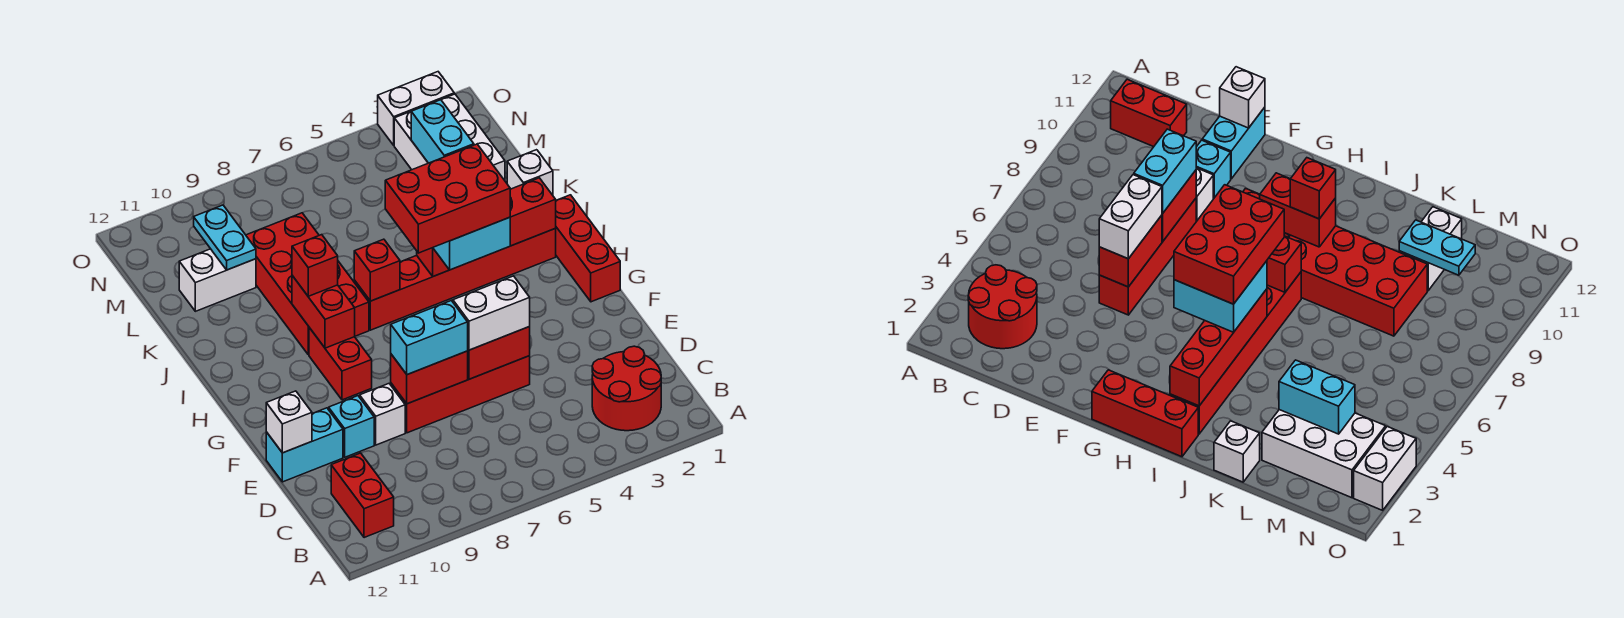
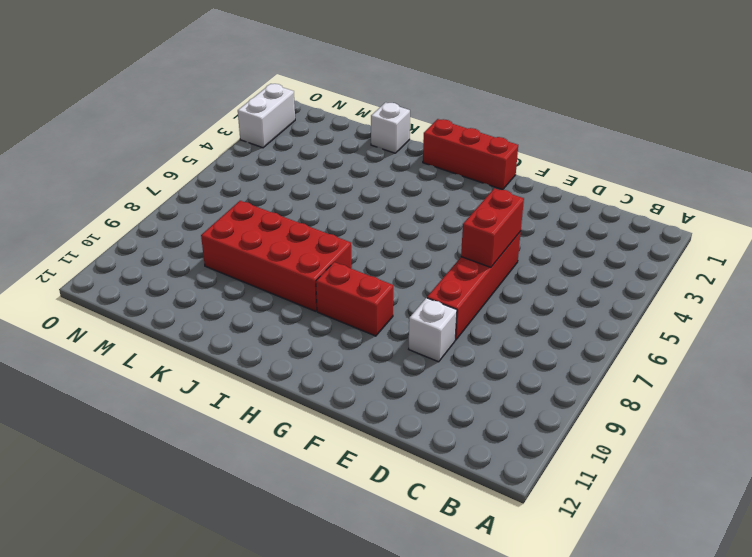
none -> red round brick B2:C3 level 1
none -> red brick B11:C11 level 1
none -> cyan brick E10 level 1

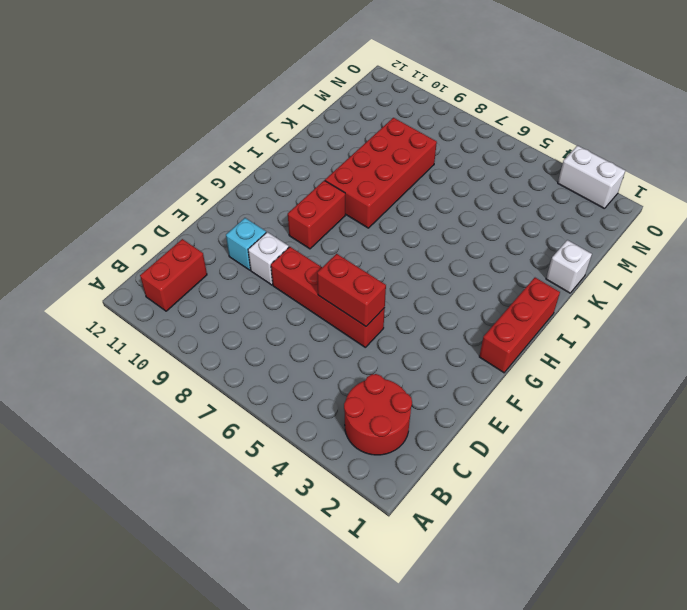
none -> cyan brick E11:E12 level 1
none -> red brick I2:I7 level 1
none -> white brick L2:N3 level 1

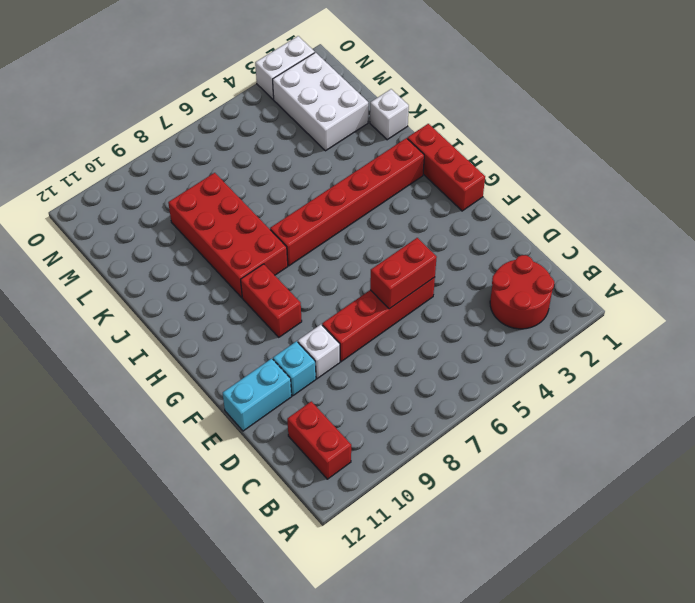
none -> white brick L10:L11 level 1
none -> red brick E7:E8 level 2
none -> white brick E12 level 2

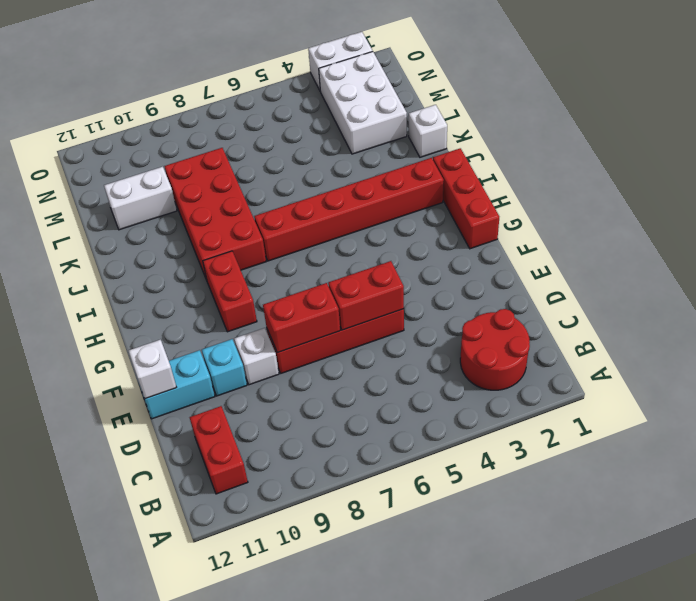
none -> red brick H9:I9 level 2
none -> red brick I2:I5 level 2
none -> red brick I7 level 2

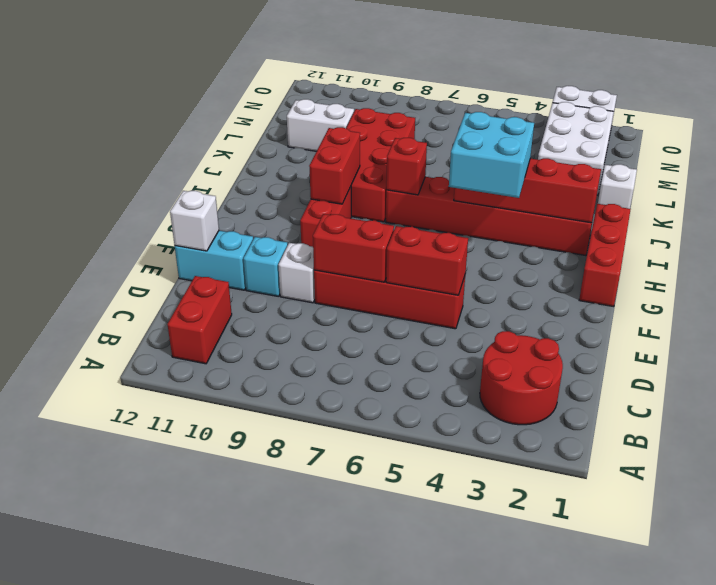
none -> cyan brick L3:M3 level 2
none -> cyan plate L10:M10 level 2
none -> white brick E5:E6 level 3

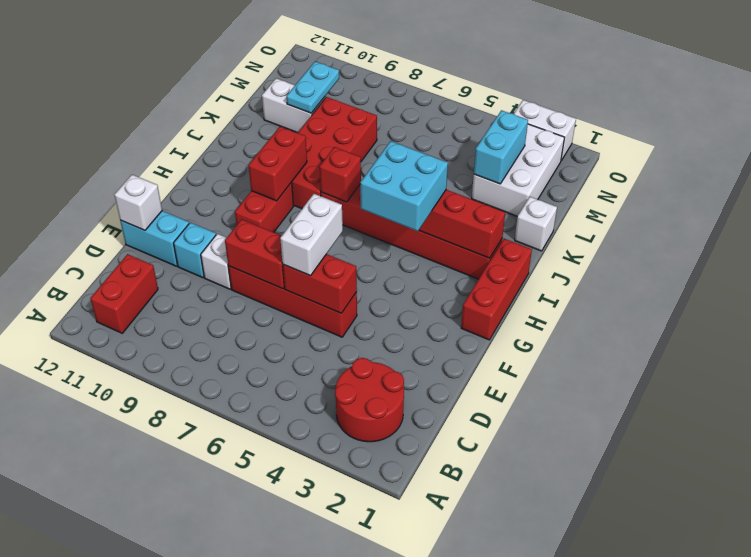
white brick E6:F6 level 3 -> white brick E5:E6 level 3
none -> cyan brick E7:E8 level 3
none -> red brick I9 level 3
none -> red brick H4:I6 level 4

